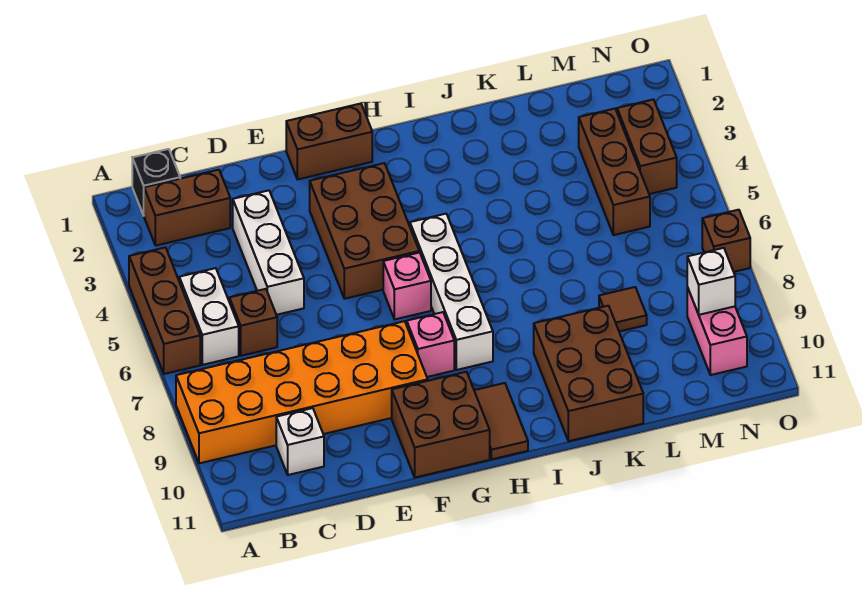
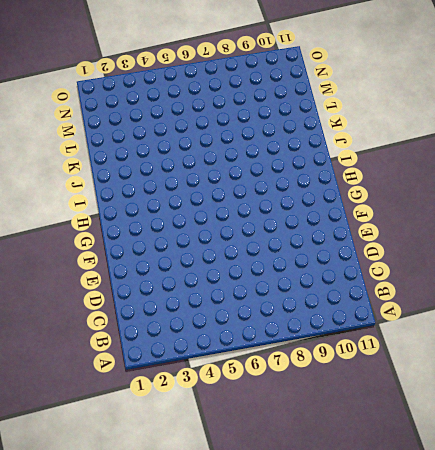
none -> brown brick A4:A6 level 1
none -> orange brick A8:F9 level 1
none -> black brick B1 level 1

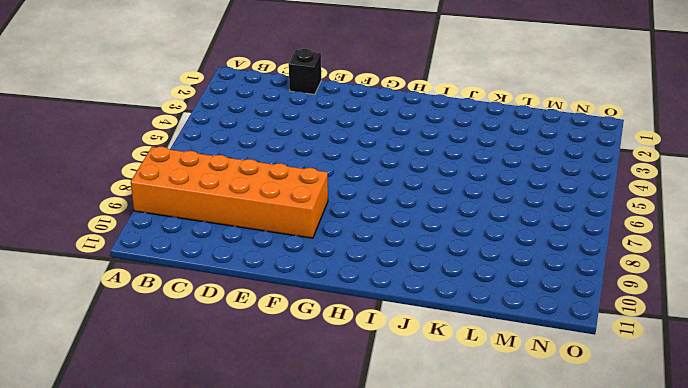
black brick D1 level 1 -> black brick B1 level 1
none -> brown brick A4:A6 level 1
none -> brown brick B2:C2 level 1
none -> white brick B5:B6 level 1

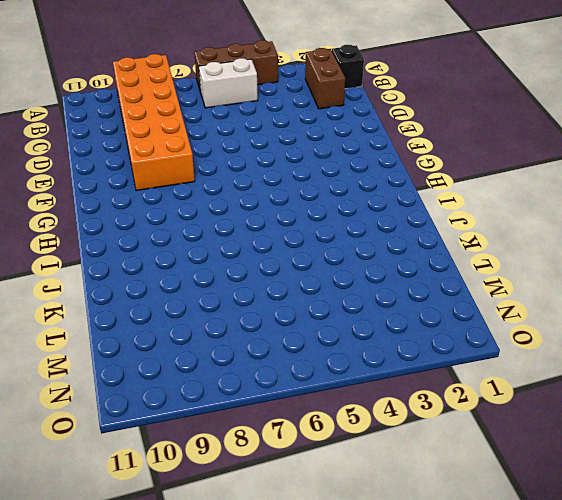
none -> brown brick C6 level 1
none -> white brick C10 level 1
none -> white brick D3:D5 level 1

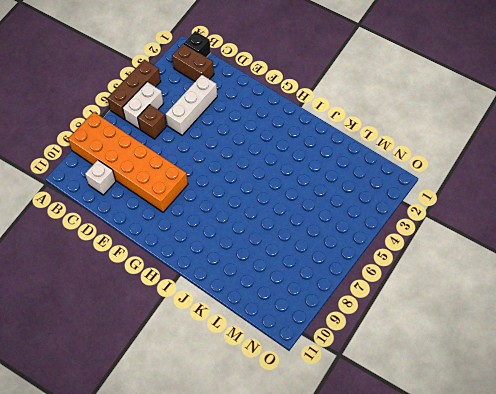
none -> brown brick F1:G1 level 1
none -> brown brick F3:G5 level 1
none -> brown brick F10:G11 level 1

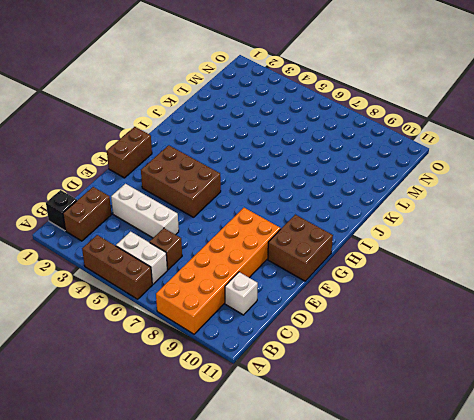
none -> pink brick G6 level 1
none -> pink brick G8 level 1
none -> white brick H5:H8 level 1

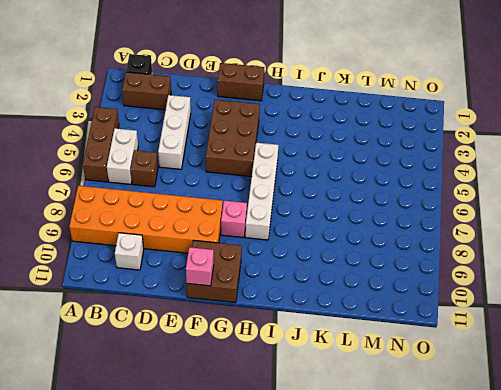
pink brick F11 level 2 -> pink brick G6 level 1
none -> brown tile H10:H11 level 1
none -> brown brick J9:K11 level 1
none -> brown tile L8 level 1

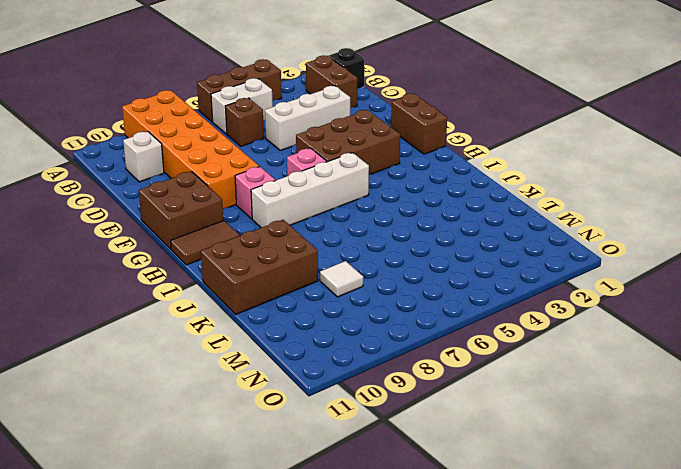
white tile L8 level 1 -> brown tile L8 level 1
none -> brown brick M3:M5 level 1
none -> brown brick N3:N4 level 1
none -> pink brick N9:N10 level 1

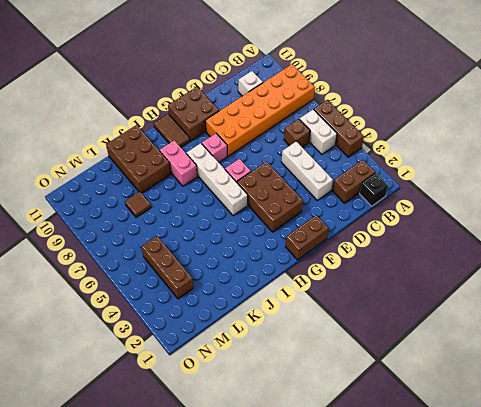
pink brick I8:I9 level 1 -> pink brick N9:N10 level 1
none -> brown brick N3:N4 level 1
none -> brown brick O7 level 1
none -> white brick N9 level 2

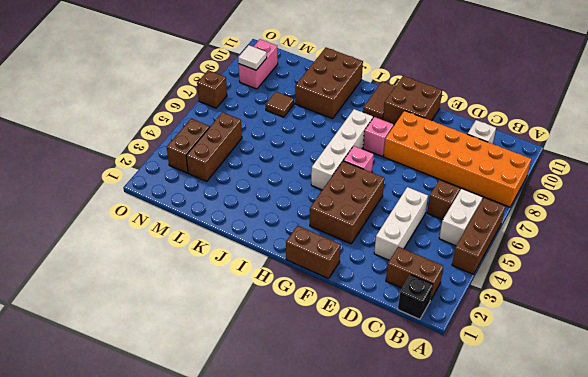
white tile N9 level 2 -> white brick N9 level 2

